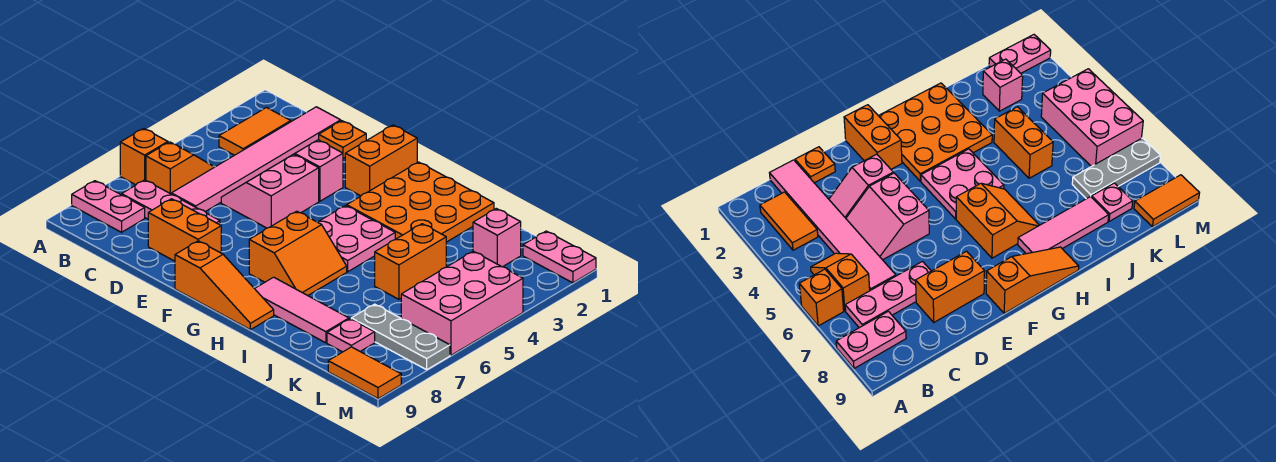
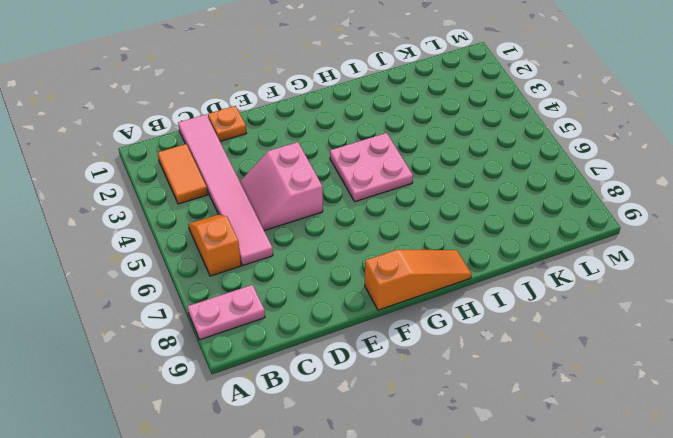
none -> orange brick A6 level 1
none -> pink plate B7:D7 level 1
none -> pink slope D3:E3 level 1 top E

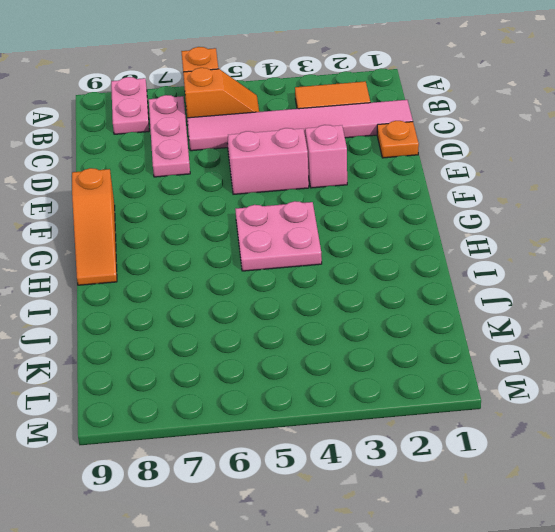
none -> orange brick D8:E8 level 1
none -> orange brick F1:F2 level 1
none -> orange plate G1:I3 level 1

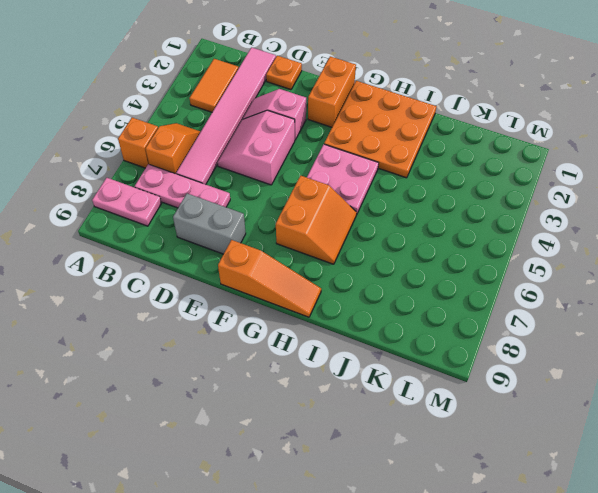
grey brick D8:E8 level 1 -> orange brick D8:E8 level 1
none -> pink tile H8:J8 level 1
none -> orange brick J4:J5 level 1
none -> pink brick K2 level 1

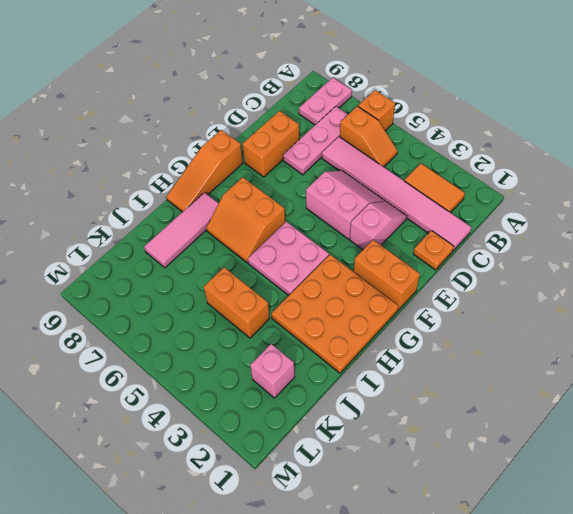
none -> grey plate K7:M7 level 1
none -> pink plate K8 level 1
none -> pink plate L1:M1 level 1

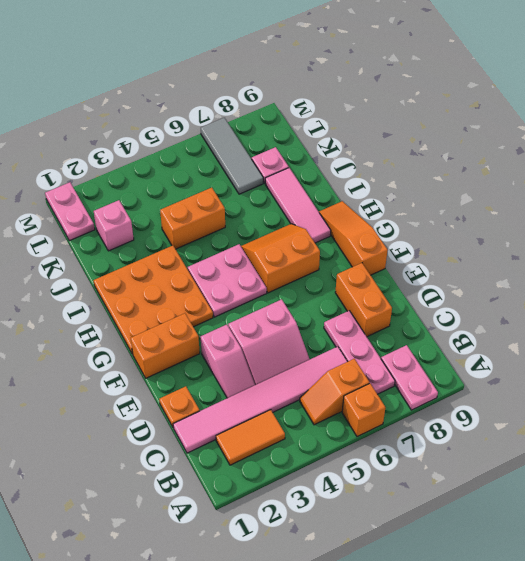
grey tile K7:M7 level 1 -> grey plate K7:M7 level 1
none -> pink brick L4:M6 level 1
none -> orange tile L9:M9 level 1

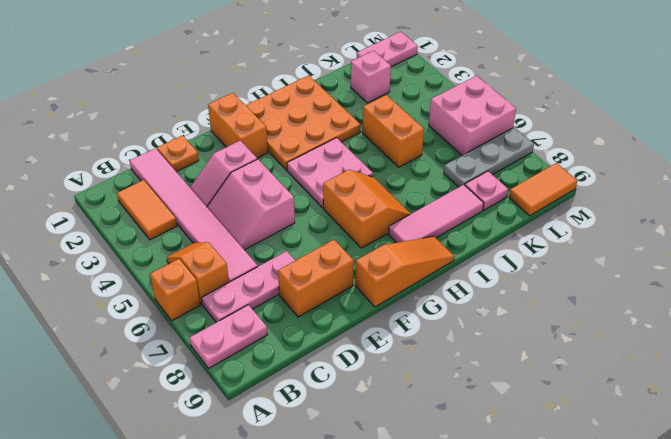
pink brick L5:M6 level 1 -> pink brick L4:M6 level 1

